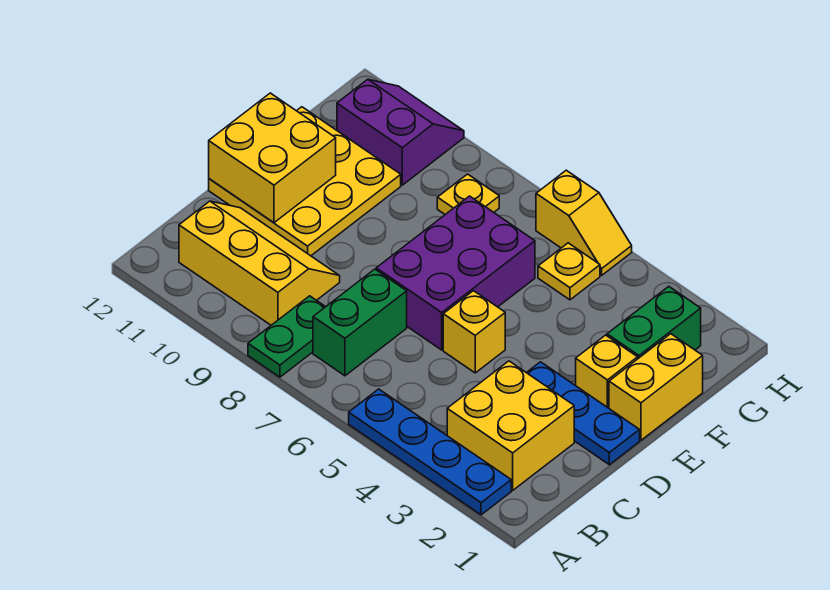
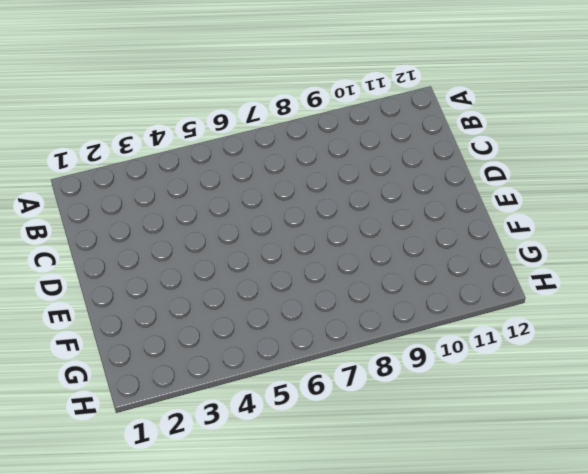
none -> blue plate A2:A5 level 1
none -> green plate A8:B8 level 1
none -> yellow brick B2:C3 level 1

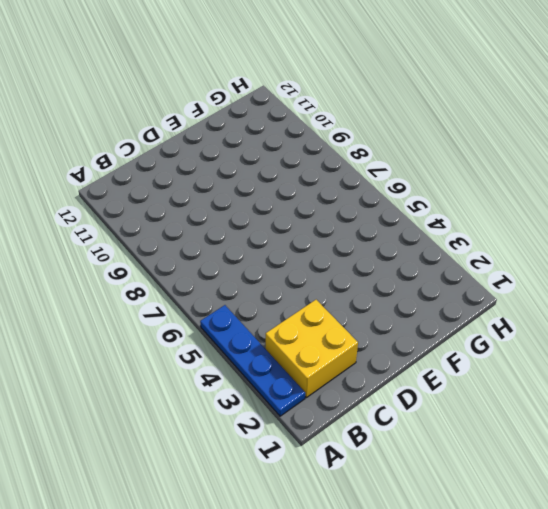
none -> green plate A8:B8 level 1
none -> green brick B7:C7 level 1
none -> yellow slope B9:C11 level 1 top B

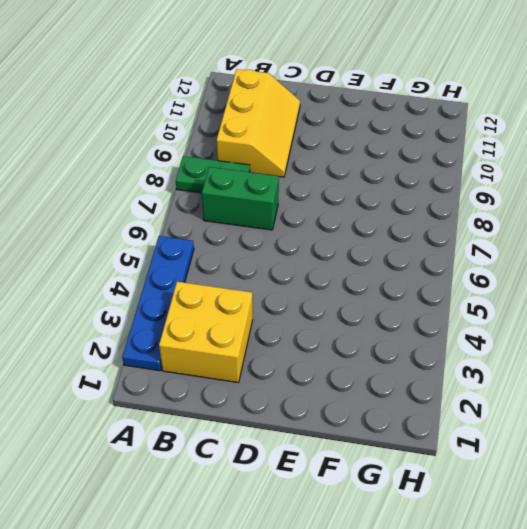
none -> blue plate D1:D3 level 1
none -> yellow brick D5 level 1
none -> purple brick D6:F7 level 1

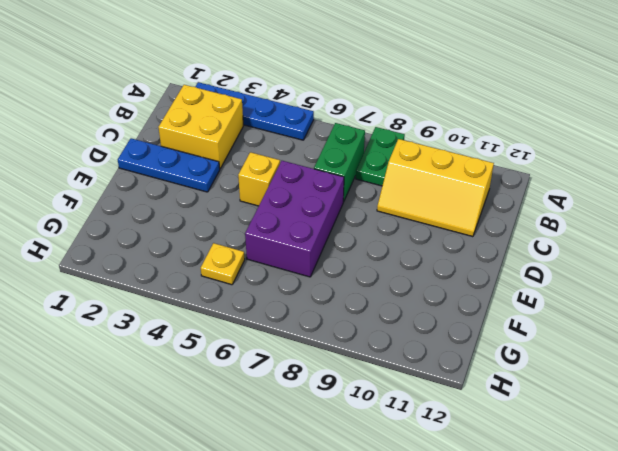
none -> yellow plate D10:F12 level 1
none -> yellow brick E1:F1 level 1
none -> yellow brick E2 level 1

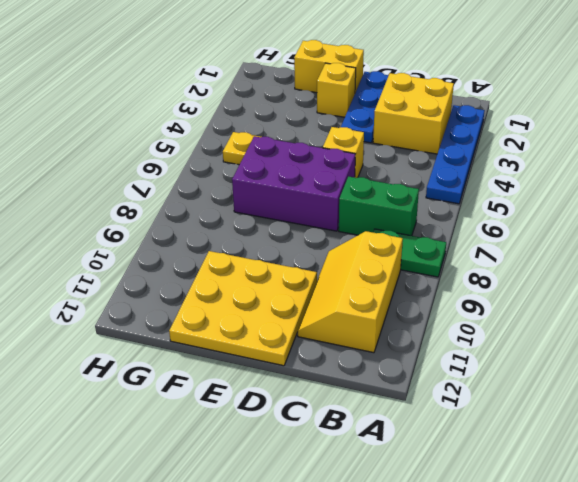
none -> green brick F2:G2 level 1
none -> yellow plate G8 level 1
none -> purple slope G10:H11 level 1 top G

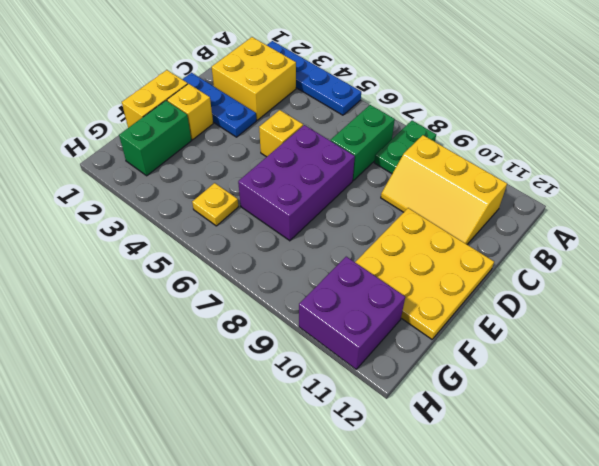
purple brick G10:H11 level 1 -> purple slope G10:H11 level 1 top G
none -> yellow plate G8 level 1
none -> yellow slope H5:H6 level 1 top 6
none -> yellow brick D11:E12 level 2

